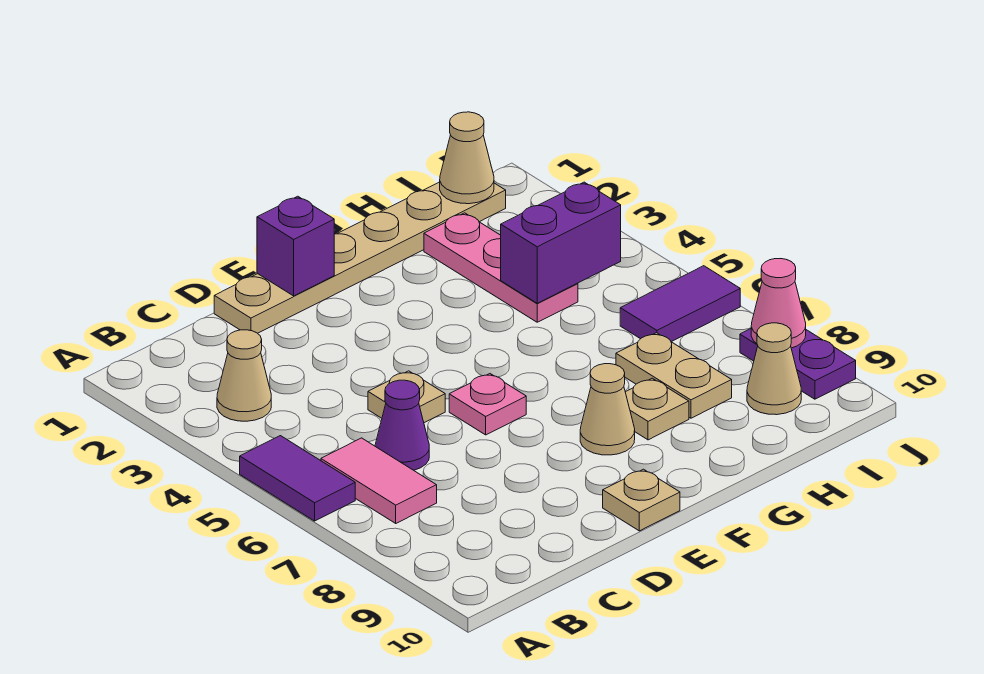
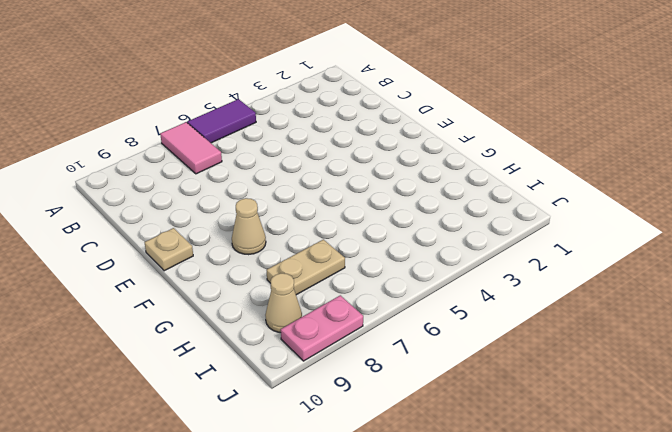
pink tile A7:B7 level 1 -> pink tile B6:B7 level 1
pink plate J8:J9 level 1 -> purple plate J8:J9 level 1
none -> tan cone B3 level 1
none -> purple cone C6 level 1
none -> tan plate D1:I1 level 1

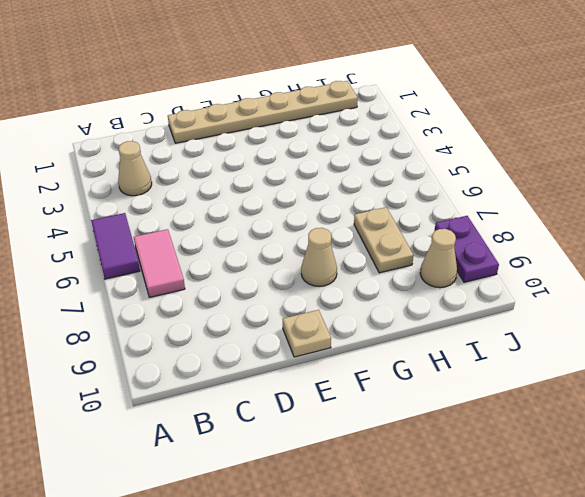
none -> purple cone C6 level 1
none -> tan plate D5 level 1
none -> pink plate E6 level 1

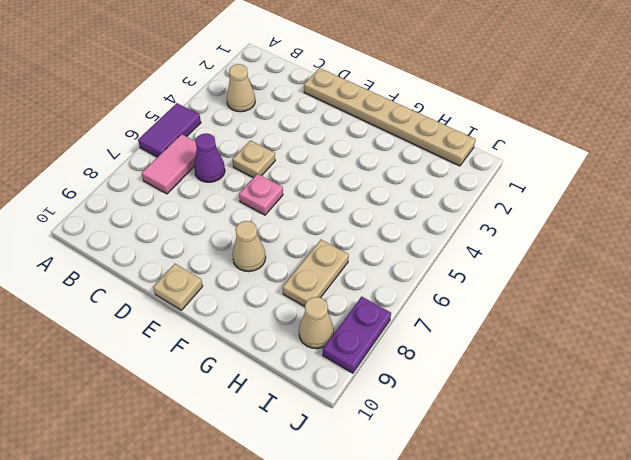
none -> tan plate G8 level 1
none -> pink plate H2:H4 level 1
none -> purple tile I6:J6 level 1

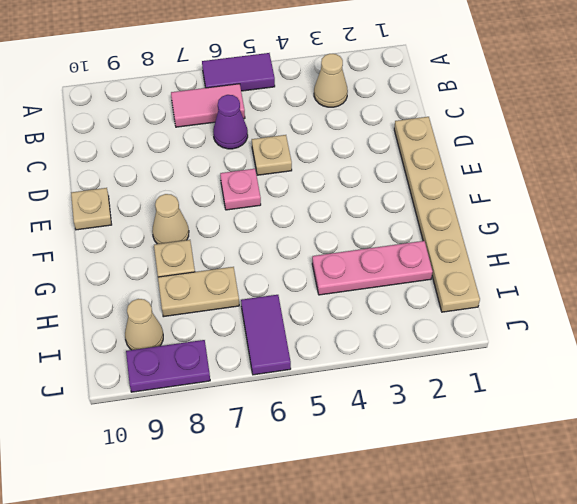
none -> purple brick E1 level 2
none -> purple brick H4:I4 level 2
none -> tan cone I1 level 2

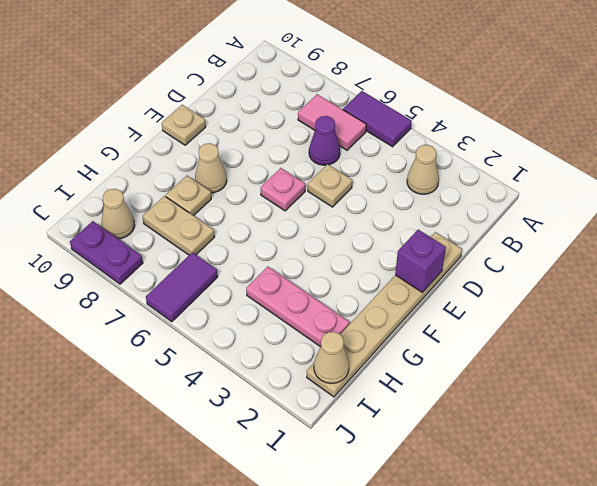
none -> purple brick H4:I4 level 2
none -> pink cone J8 level 2

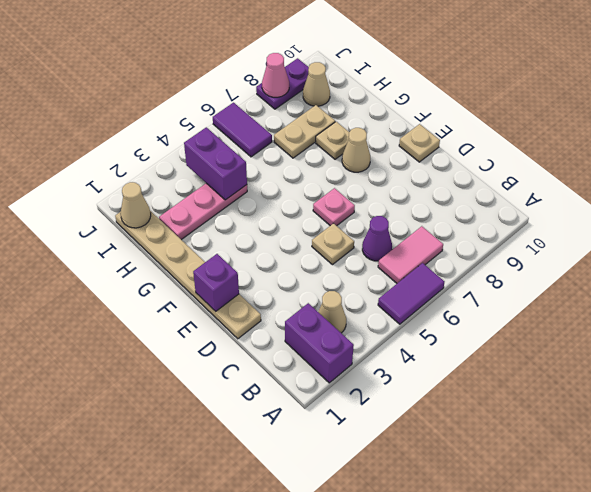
purple brick A2:B2 level 1 -> none

